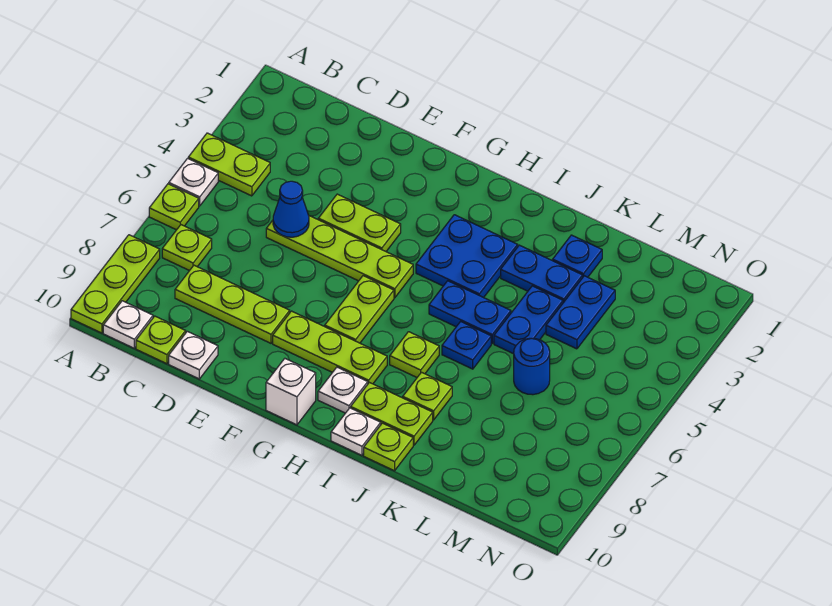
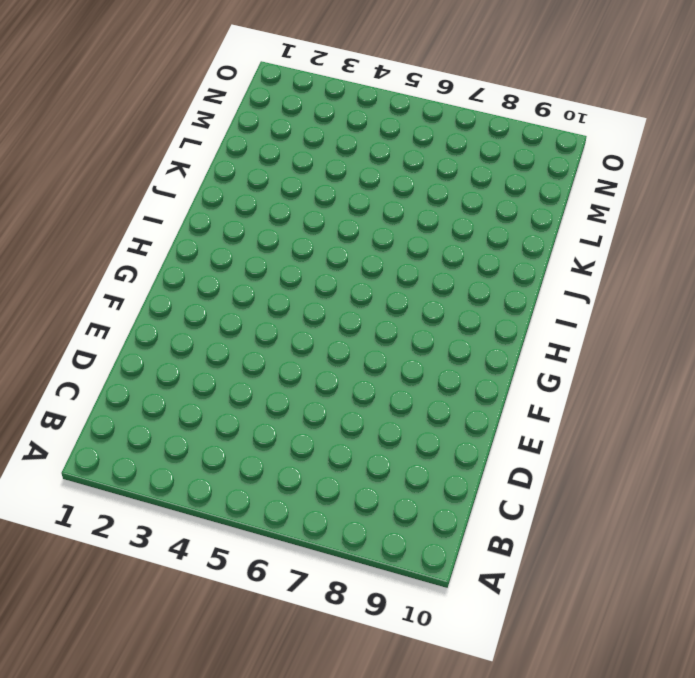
none -> lime plate A4:B4 level 1
none -> white plate A5 level 1
none -> lime plate A6 level 1

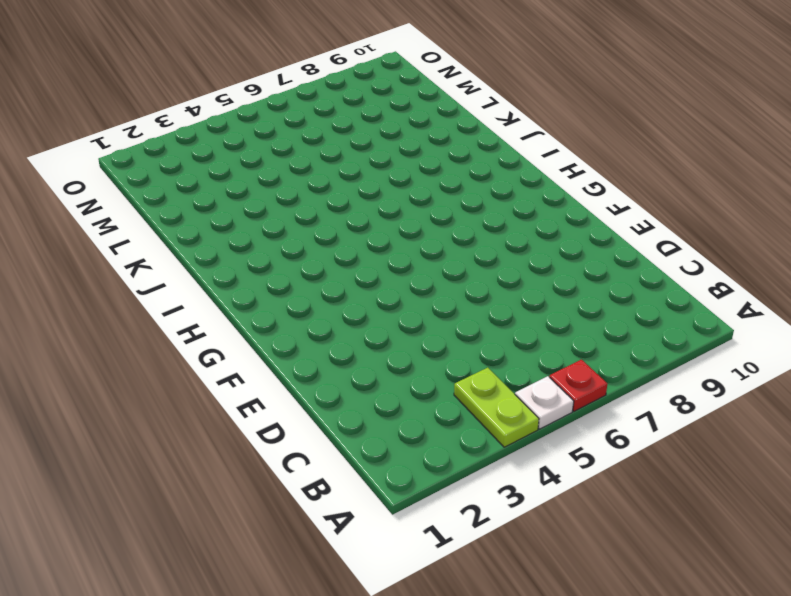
red plate A6 level 1 -> lime plate A6 level 1
none -> lime plate A8:A10 level 1
none -> lime plate B7 level 1
none -> white plate B10 level 1

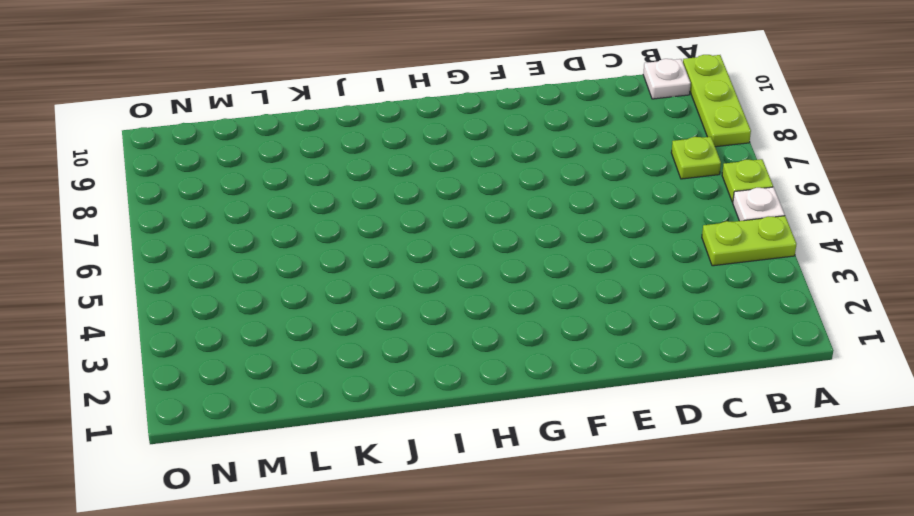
none -> lime plate C8:E8 level 1
none -> lime plate C10 level 1
none -> lime plate D5:G5 level 1

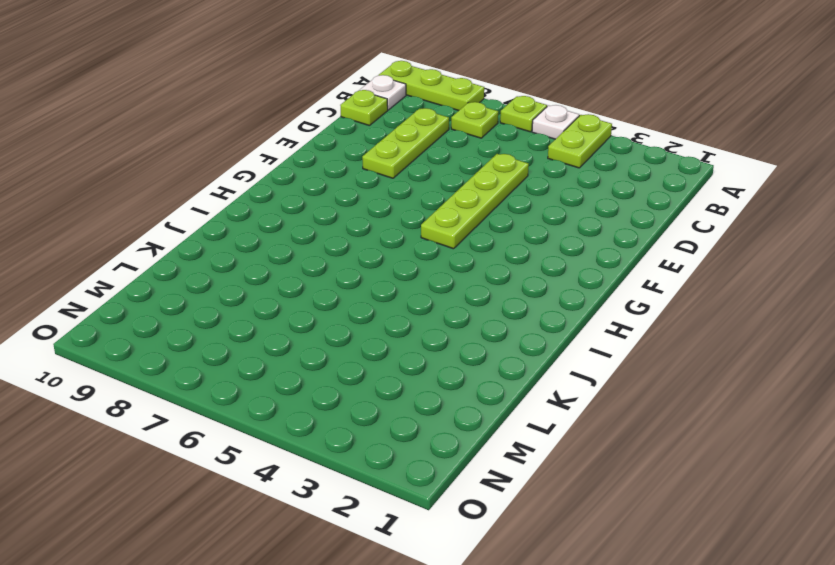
none -> white plate D10 level 1
none -> lime plate E4:F4 level 1
none -> lime plate F8:H8 level 1

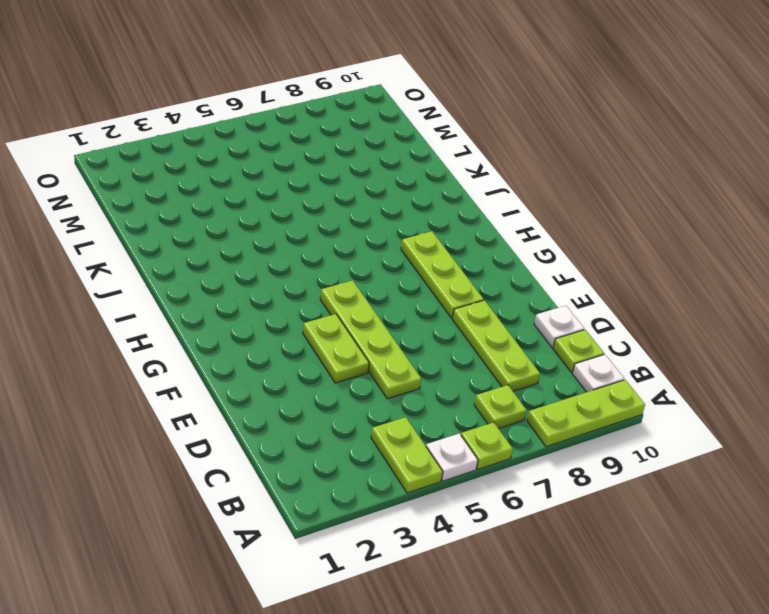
none -> lime plate G6:G7 level 1
none -> white brick G10 level 1
none -> blue plate H3:I4 level 1

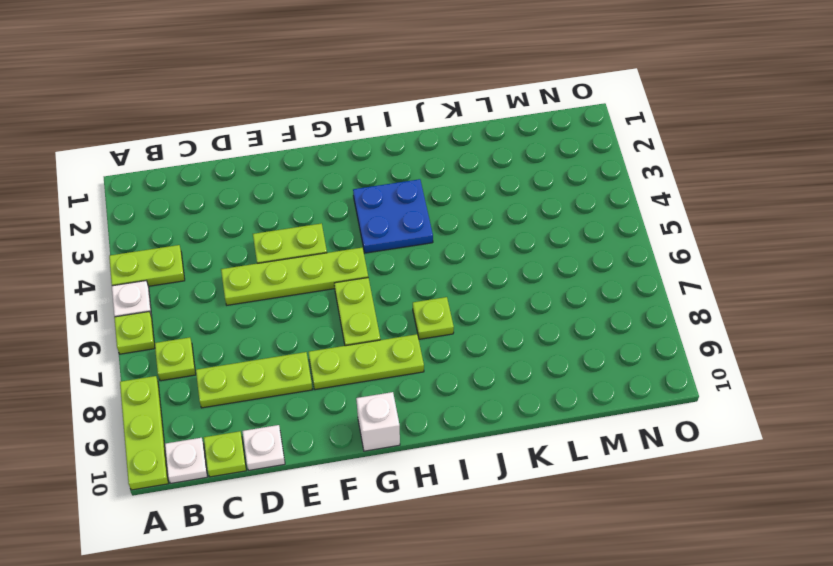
none -> white plate H9 level 1
none -> blue plate I5:J5 level 1
none -> lime plate I9:J9 level 1

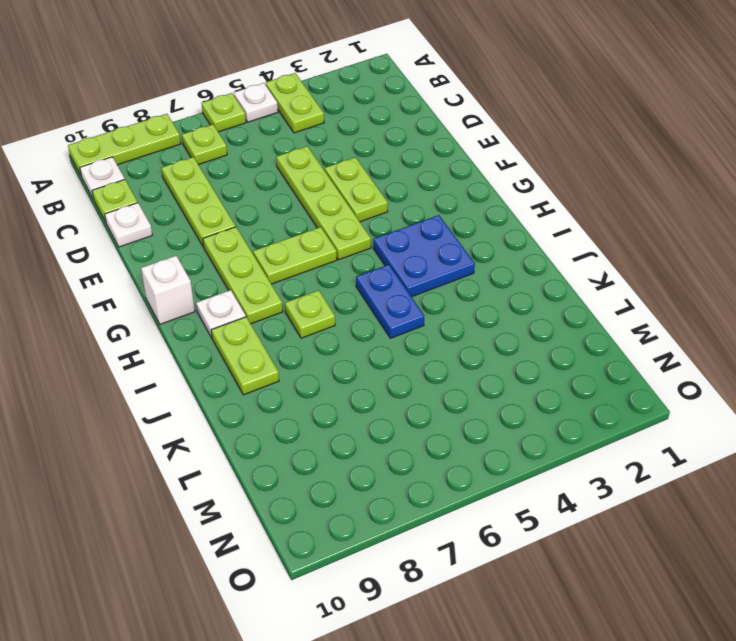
none -> white plate I10 level 1
none -> blue plate J3:K3 level 1
none -> blue plate J6 level 1

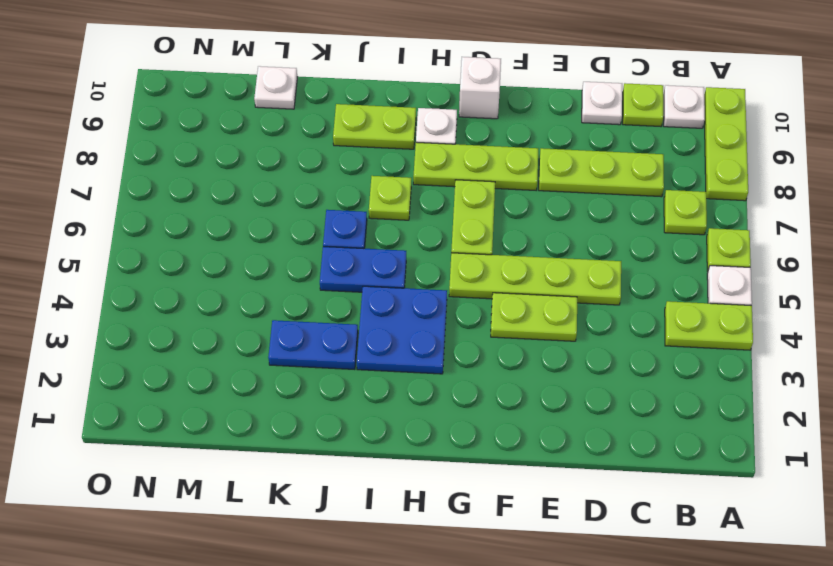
white plate L10 level 1 -> white plate I10 level 1
none -> lime plate J8 level 1
none -> lime plate J10 level 1
none -> blue plate K2 level 1

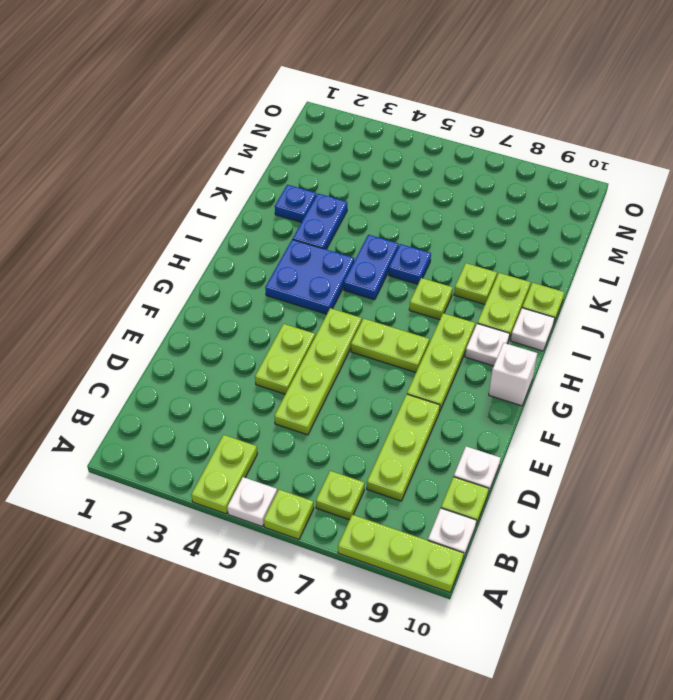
none -> blue plate K4:K5 level 1
none -> blue plate L3:L4 level 1
none -> blue round brick L6 level 1

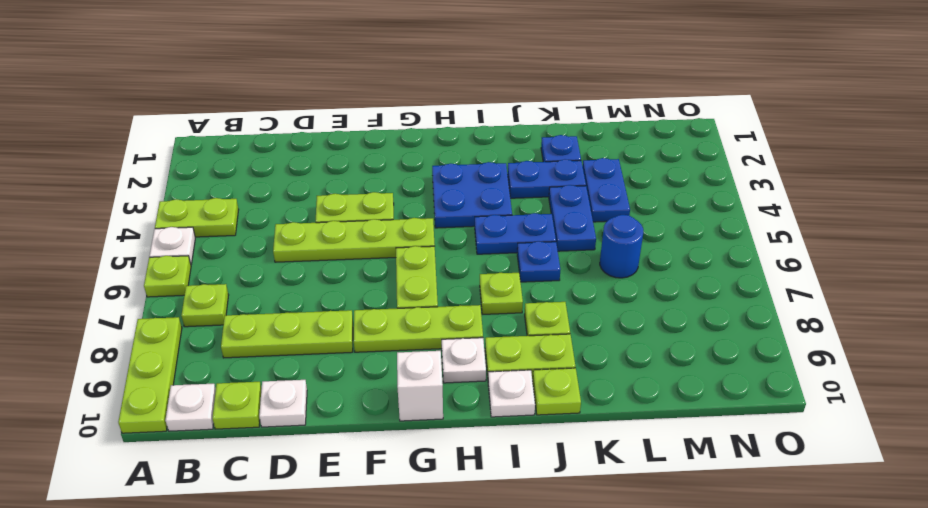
none -> blue cone D5 level 2

